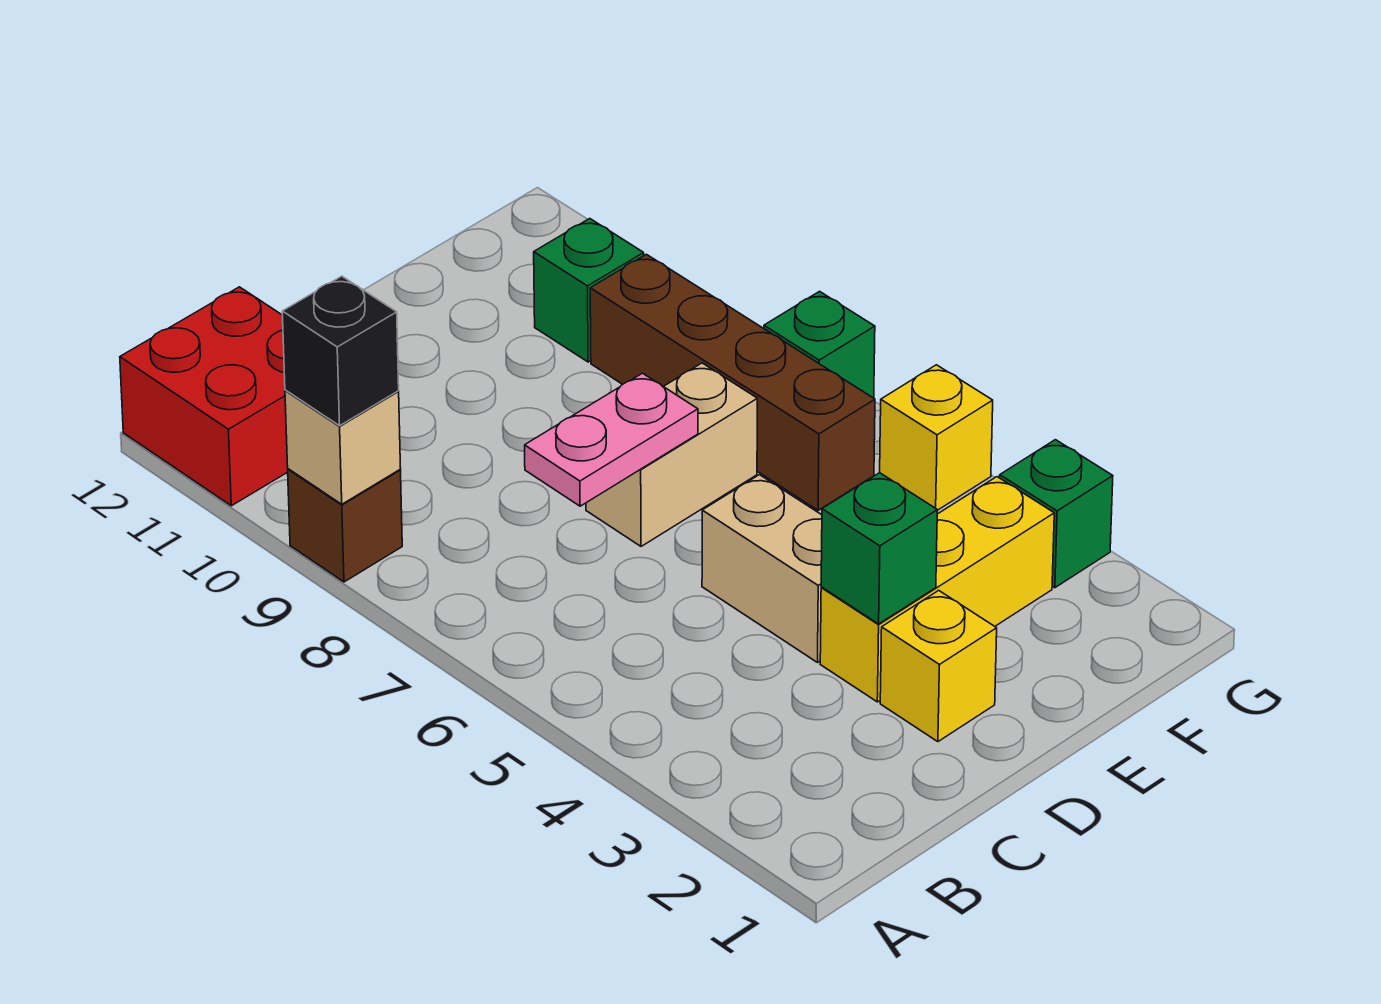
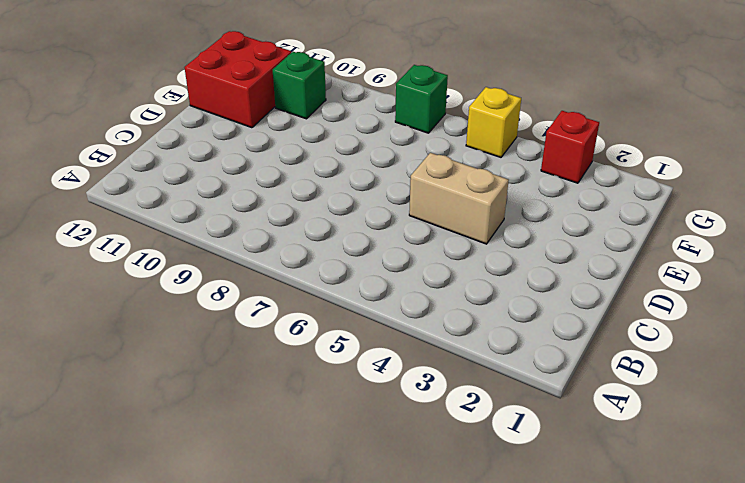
red brick E11:F12 level 1 -> red brick A11:B12 level 1
red brick G3 level 1 -> green brick G3 level 1
none -> brown brick A9 level 1
none -> yellow brick D2 level 1
none -> yellow brick D3:F3 level 1

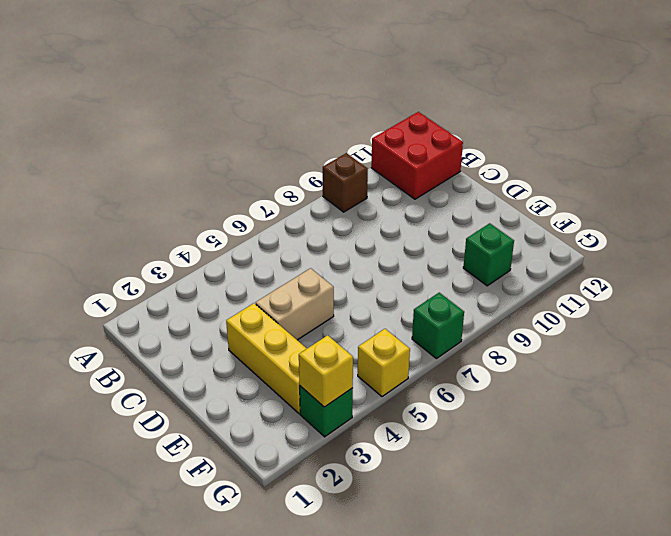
yellow brick G3 level 2 -> yellow brick D2 level 1
none -> tan brick D7:E7 level 1
none -> brown brick F6:F9 level 1
none -> tan brick A9 level 2

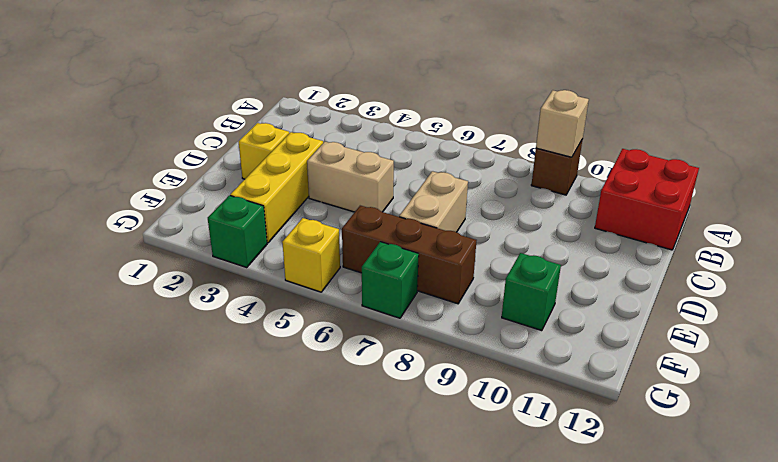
brown brick F6:F8 level 1 -> brown brick F6:F9 level 1
none -> pink plate C7:D7 level 2
none -> green brick D3 level 2
none -> black brick A9 level 3

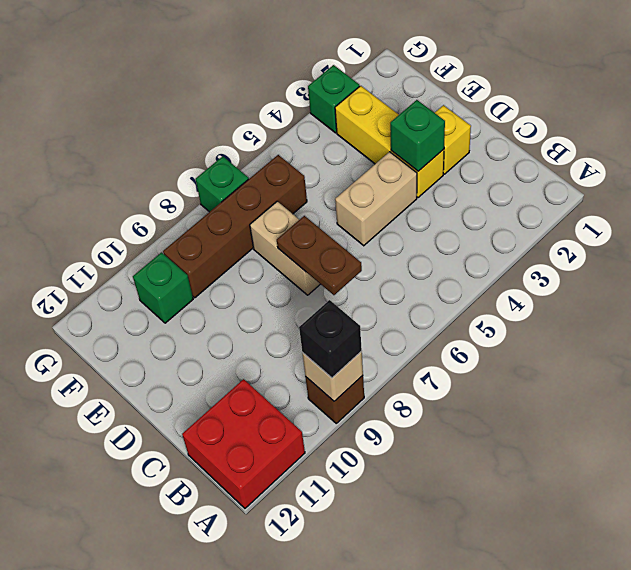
brown plate C7:D7 level 2 -> pink plate C7:D7 level 2
none -> yellow brick G5 level 1

